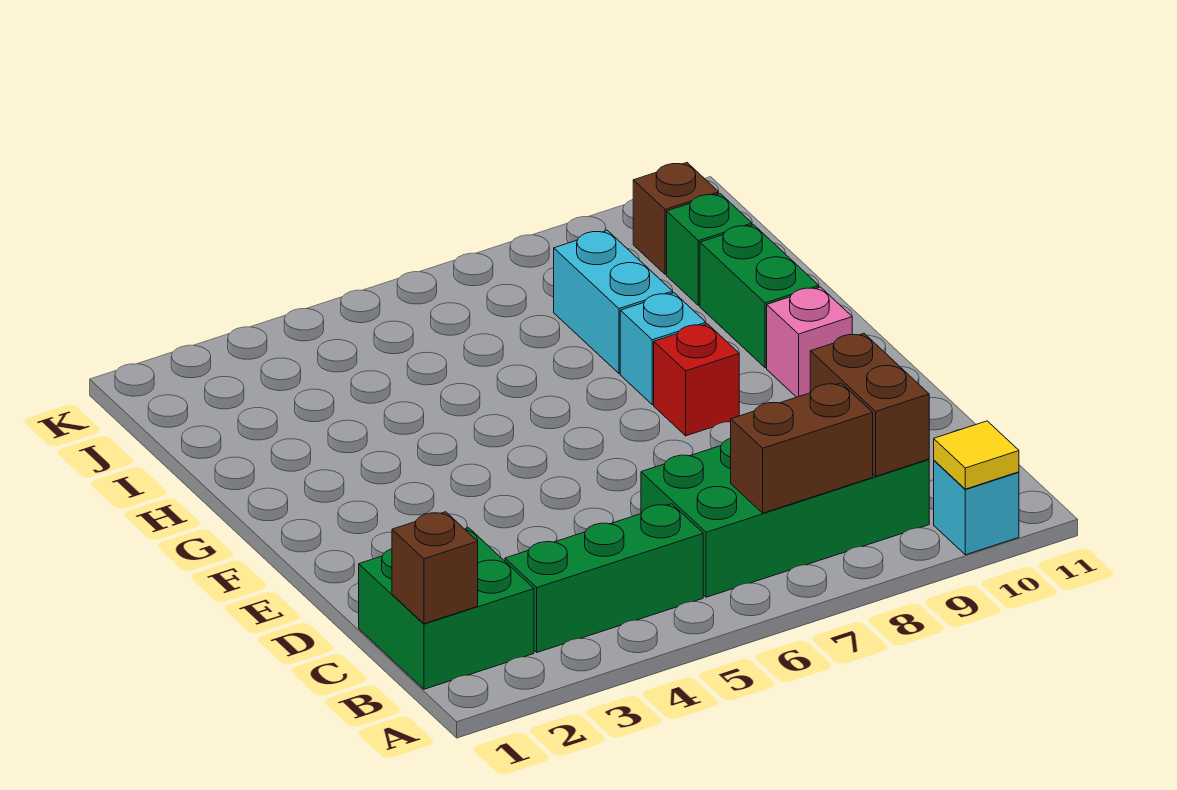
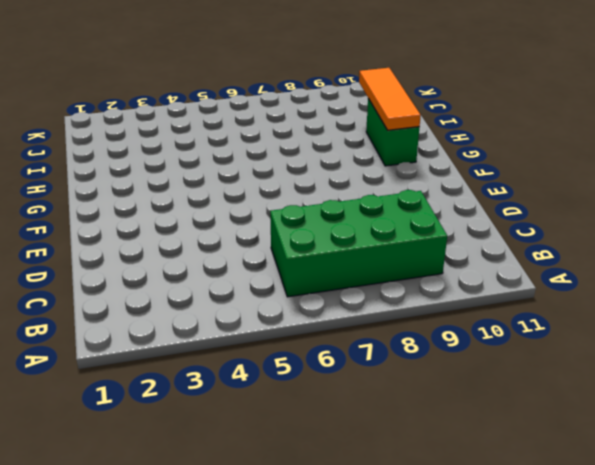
orange tile G10:I10 level 2 -> none
none -> cyan brick A10 level 1
none -> green brick B1:C2 level 1
none -> green brick B3:B5 level 1

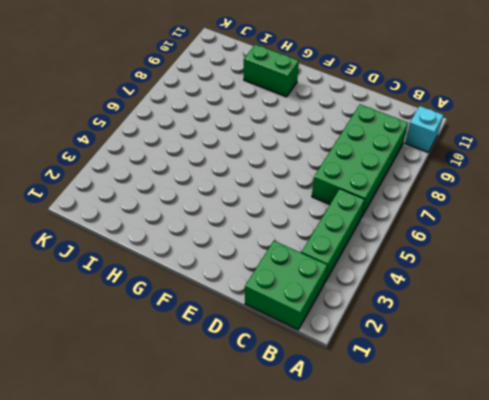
none -> red brick F8 level 1
none -> pink brick F10 level 1
none -> cyan brick G8 level 1

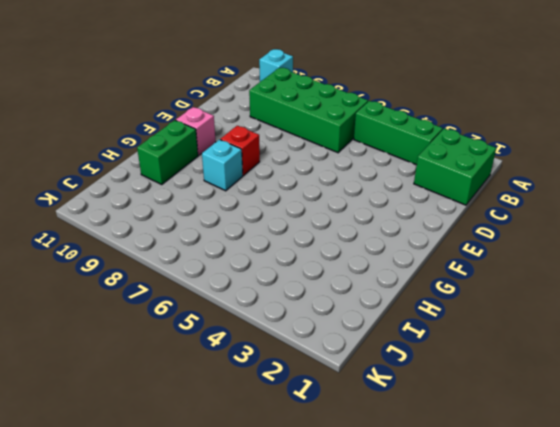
none -> cyan brick H8:I8 level 1
none -> green brick I10 level 1
none -> brown brick J10 level 1

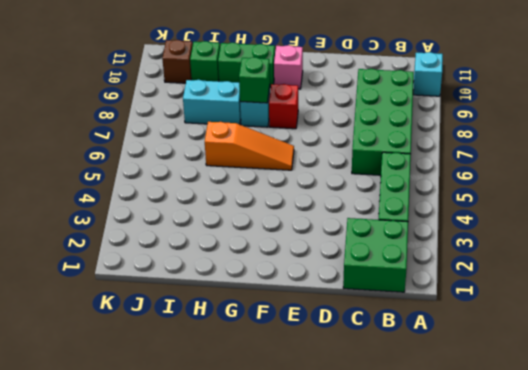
orange slope F6:H6 level 1 top H -> none
green brick G8 level 2 -> none
none -> yellow tile A10 level 2
none -> brown brick B1 level 2
none -> brown brick B7:B8 level 2

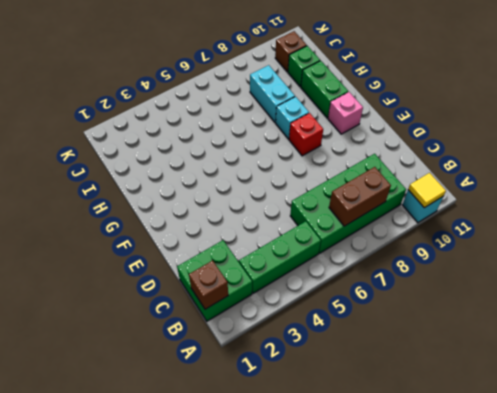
none -> brown brick B9:C9 level 2

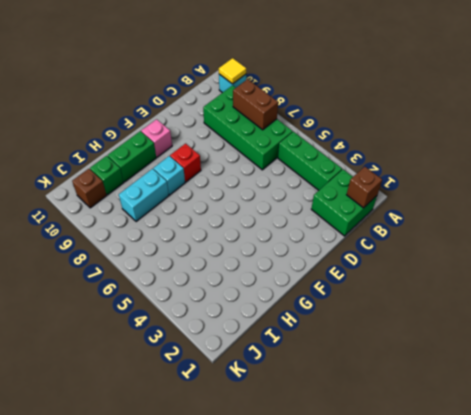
none -> brown brick B9:C9 level 2

